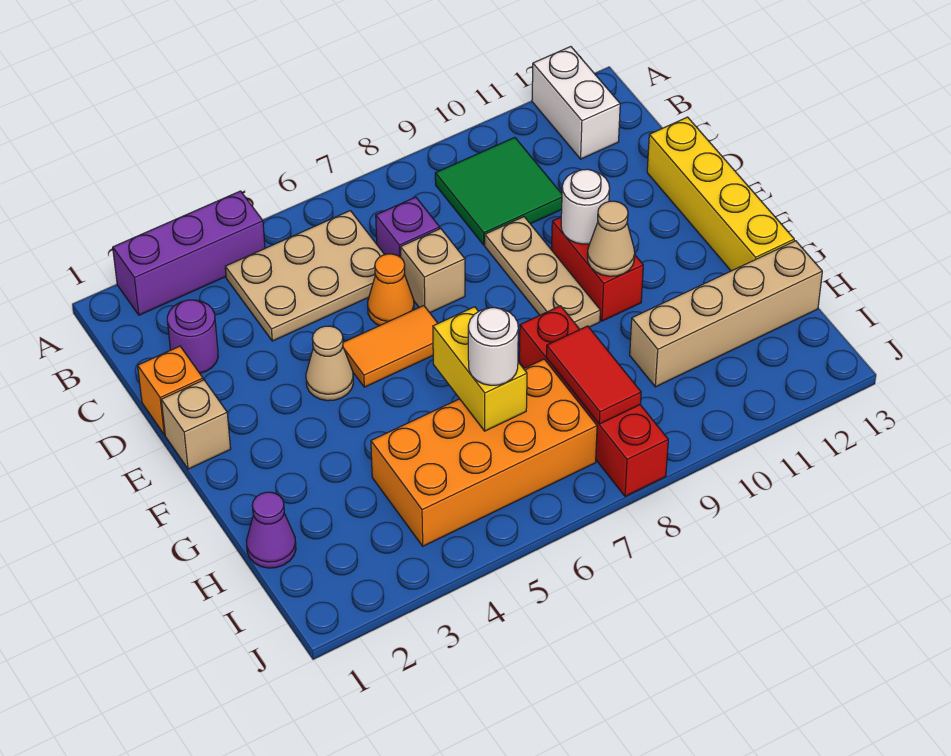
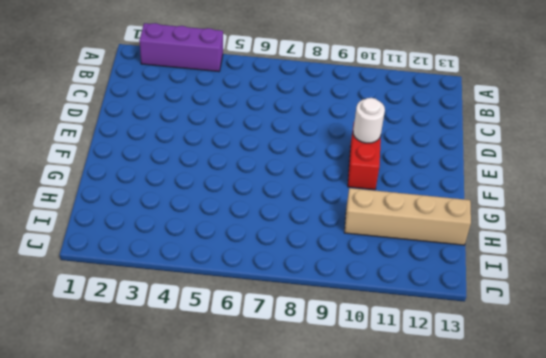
none -> white brick A12:B12 level 1
none -> tan plate B4:C6 level 1
none -> green tile B9:C10 level 1

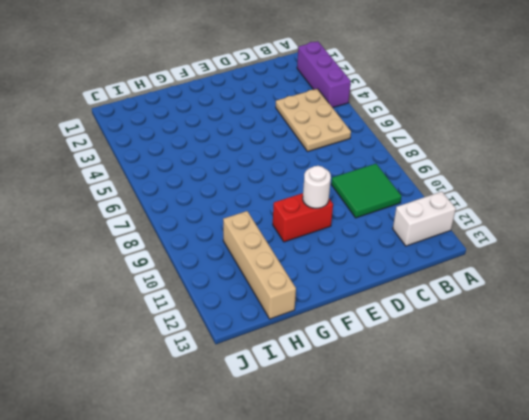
none -> purple round brick C2 level 1
none -> purple brick C7 level 1
none -> orange brick D1 level 1

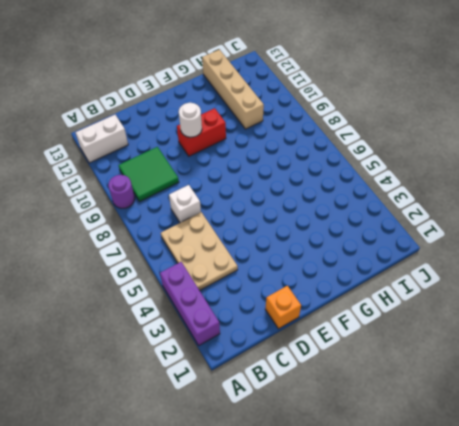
purple round brick A9 level 1 -> purple round brick C2 level 1
white brick C7 level 1 -> purple brick C7 level 1
none -> orange cone D6 level 1
none -> tan brick D7 level 1
none -> tan plate D9:F9 level 1

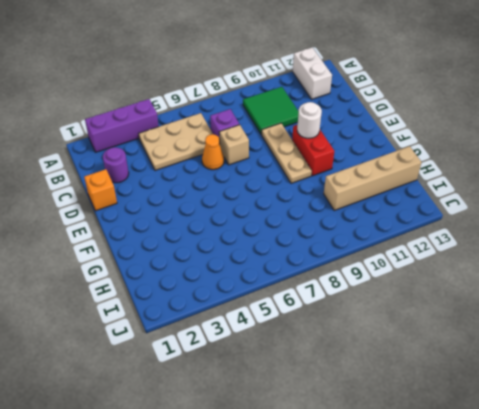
none -> yellow brick D13:G13 level 1
none -> tan brick E1 level 1
none -> tan cone E4 level 1

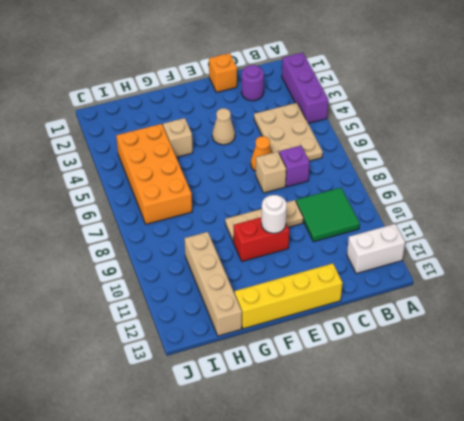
tan brick G4 level 1 -> tan brick E1 level 1
none -> orange tile E5:E6 level 1
none -> red brick G8:J8 level 1
none -> purple cone H1 level 1

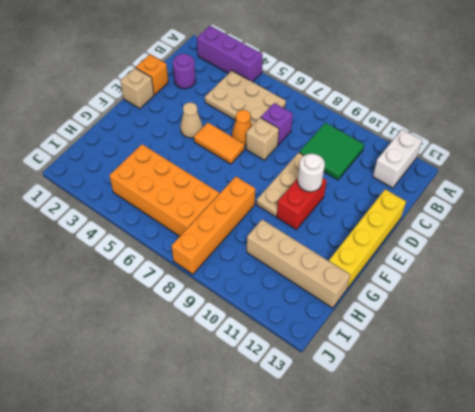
orange brick G8:J8 level 1 -> red brick G8:J8 level 1
none -> purple cone H1 level 1
none -> tan cone F10 level 2
none -> yellow brick G6:H6 level 2

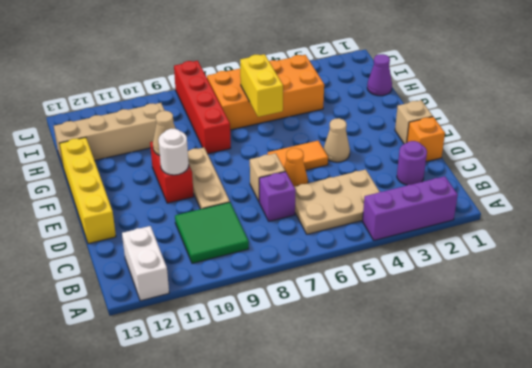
none -> red tile H8:I8 level 2
none -> white round brick H6 level 3

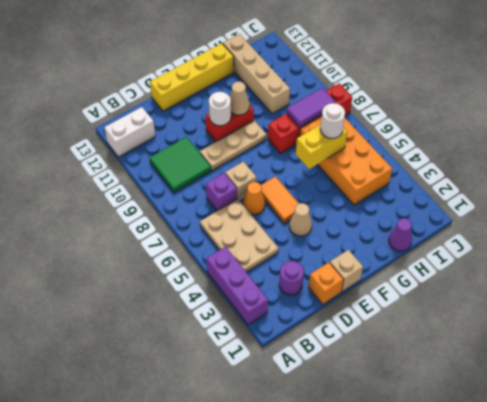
purple tile H8:I8 level 2 -> red tile H8:I8 level 2

